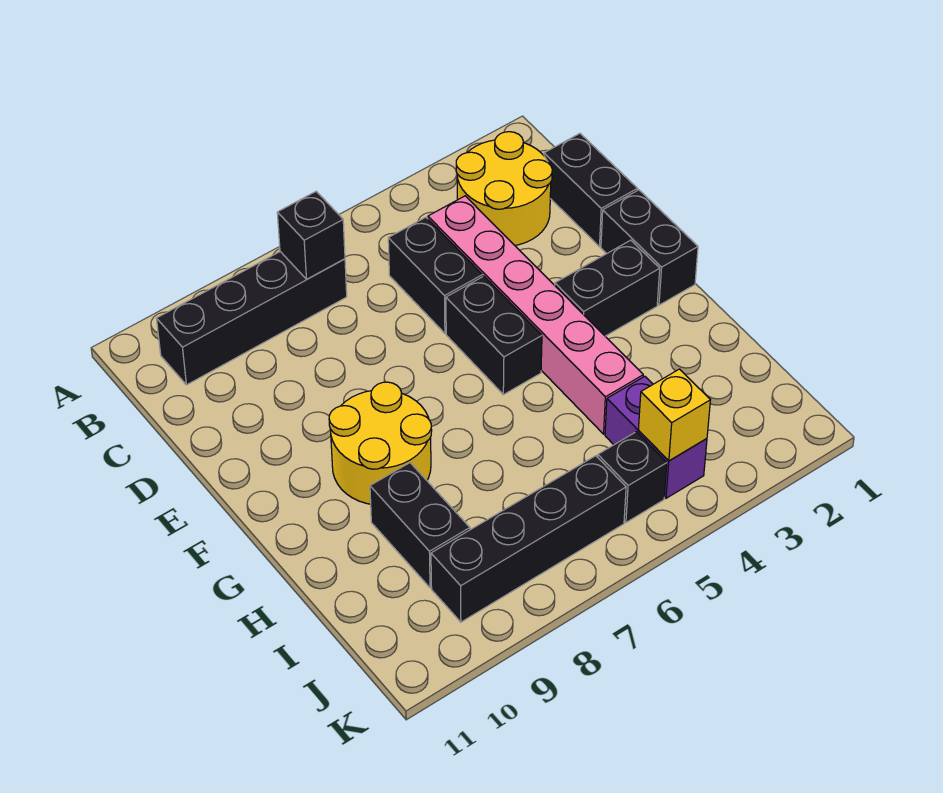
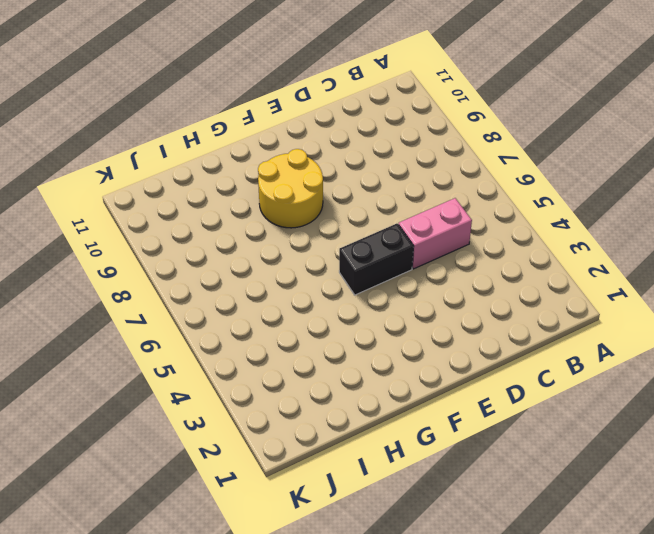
pink brick C5:D5 level 1 -> black brick C5:D5 level 1
none -> yellow round brick B2:C3 level 1
none -> black brick B7:B10 level 1
none -> black brick C1:D1 level 1

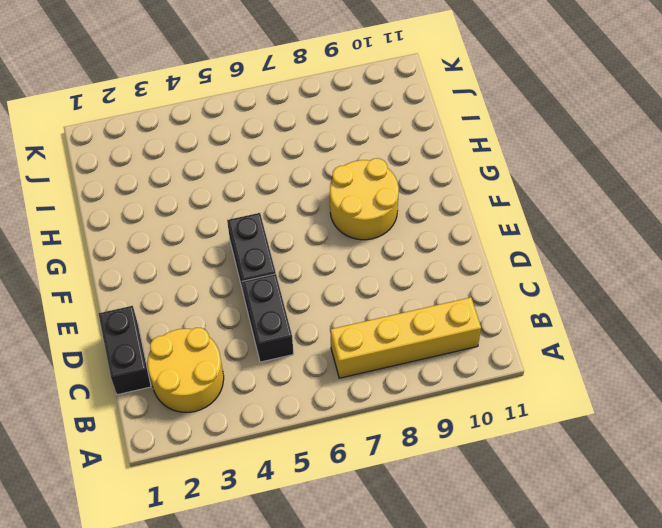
yellow brick B7:B10 level 1 -> black brick B7:B10 level 1
none -> pink brick C4:H4 level 1
none -> black brick E1:F1 level 1
none -> black brick F2:F3 level 1

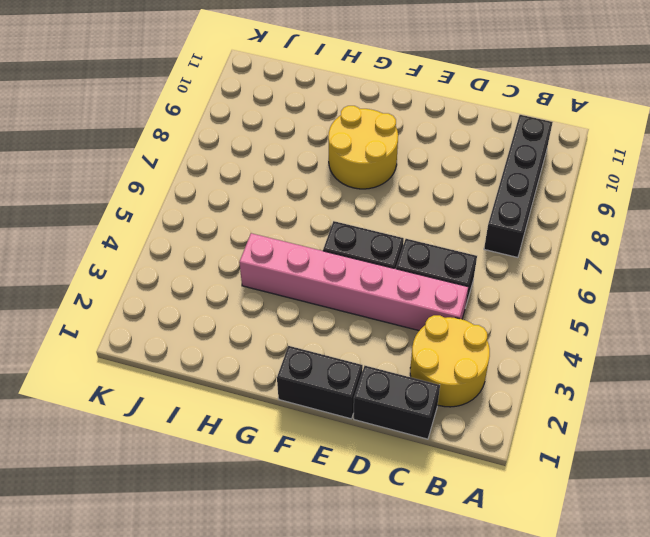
none -> black brick F2:F3 level 1
none -> black brick H9:I9 level 1
none -> purple brick I4:J4 level 1

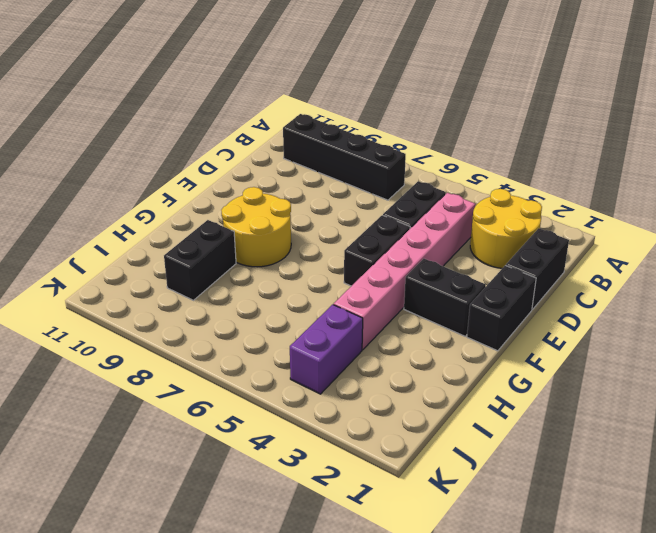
none -> black brick J5 level 1
none -> black brick J6:J9 level 1
none -> black brick B7 level 2

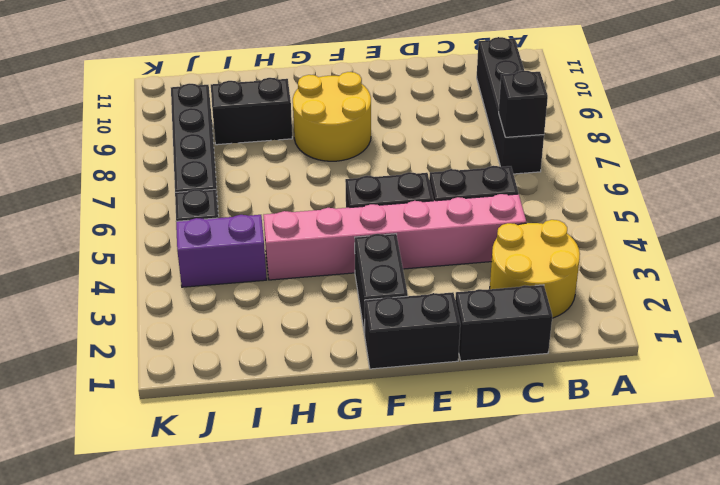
none -> yellow brick J4 level 2

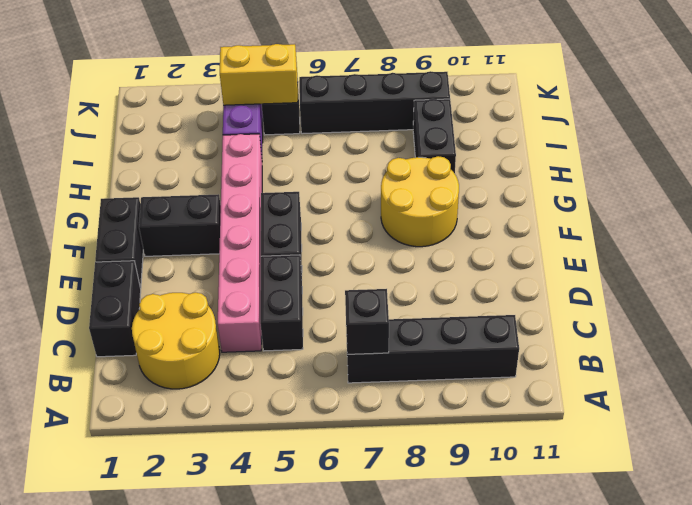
yellow brick J4:J5 level 2 -> yellow brick J4 level 2

